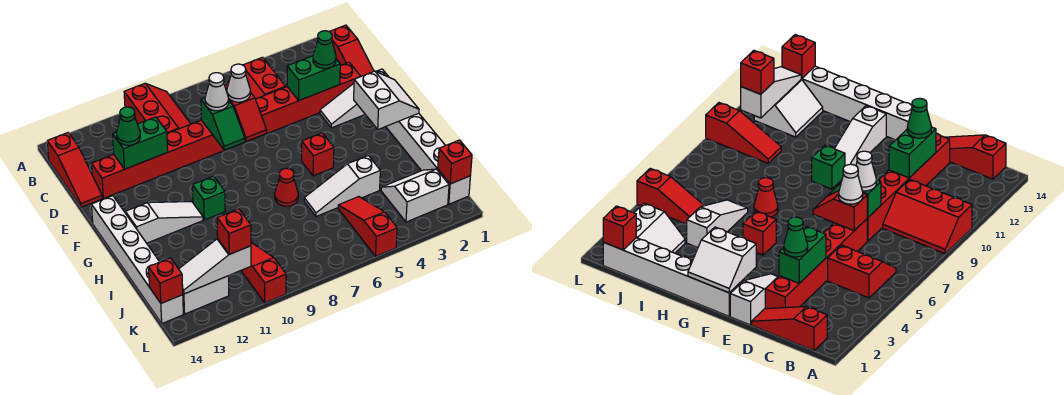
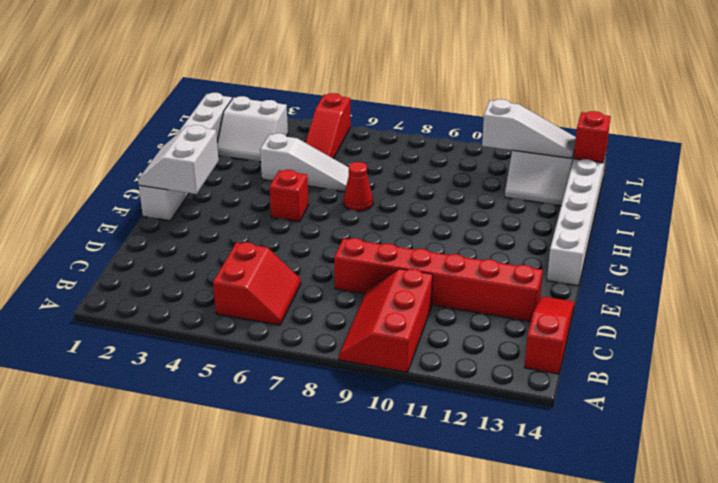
none -> red slope B1:D1 level 1 top B
none -> red brick D2:D7 level 1
none -> white slope E1:E3 level 1 top 1
none -> green brick G10 level 1

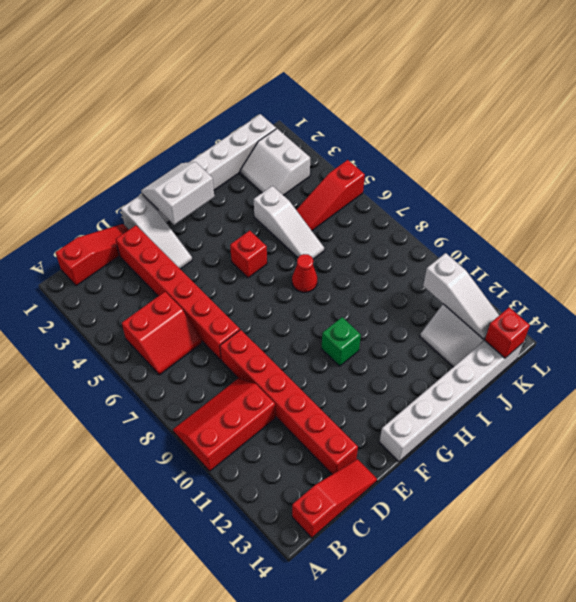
none -> white slope G11:G13 level 1 top 13
none -> red slope J10:L10 level 1 top L
none -> green brick D3:D4 level 2
none -> red slope D7:E7 level 2 top D

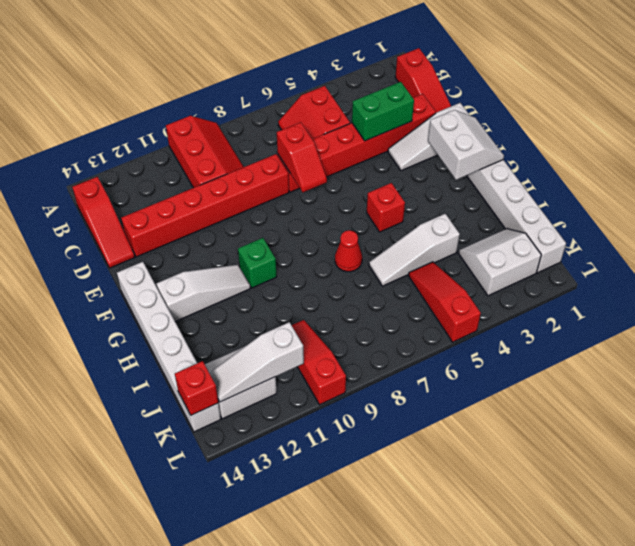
none -> green slope D8:E8 level 2 top D
none -> green brick D11:D12 level 2
none -> red brick K1 level 2
none -> green cone D3 level 3

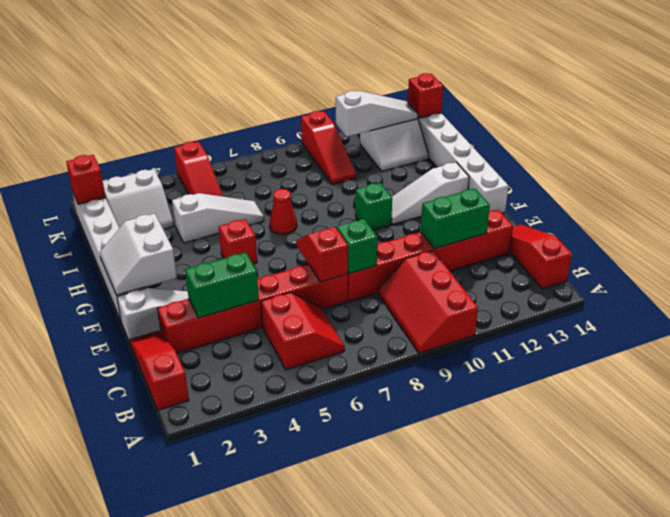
none -> green cone D3 level 3
none -> white cone D7 level 3
none -> white cone D8 level 3
none -> green cone D12 level 3

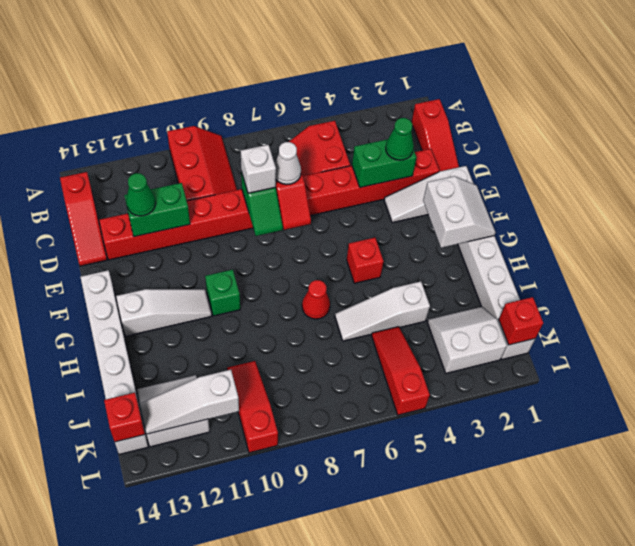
white brick D8 level 3 -> white cone D8 level 3
none -> red brick K11 level 3

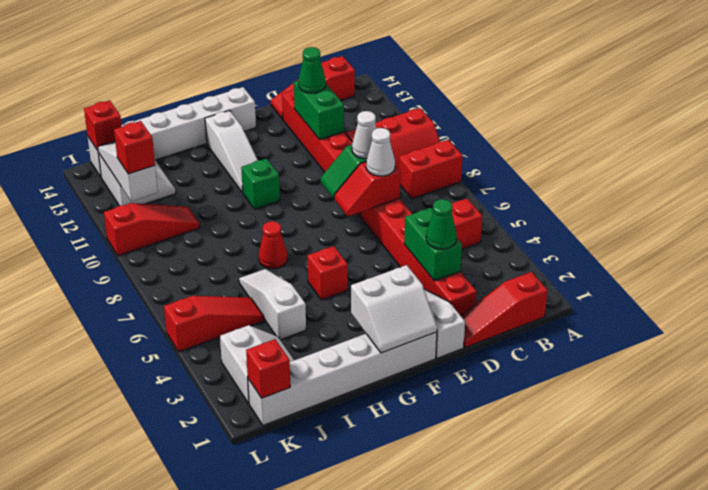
red brick A8:B8 level 1 -> none

